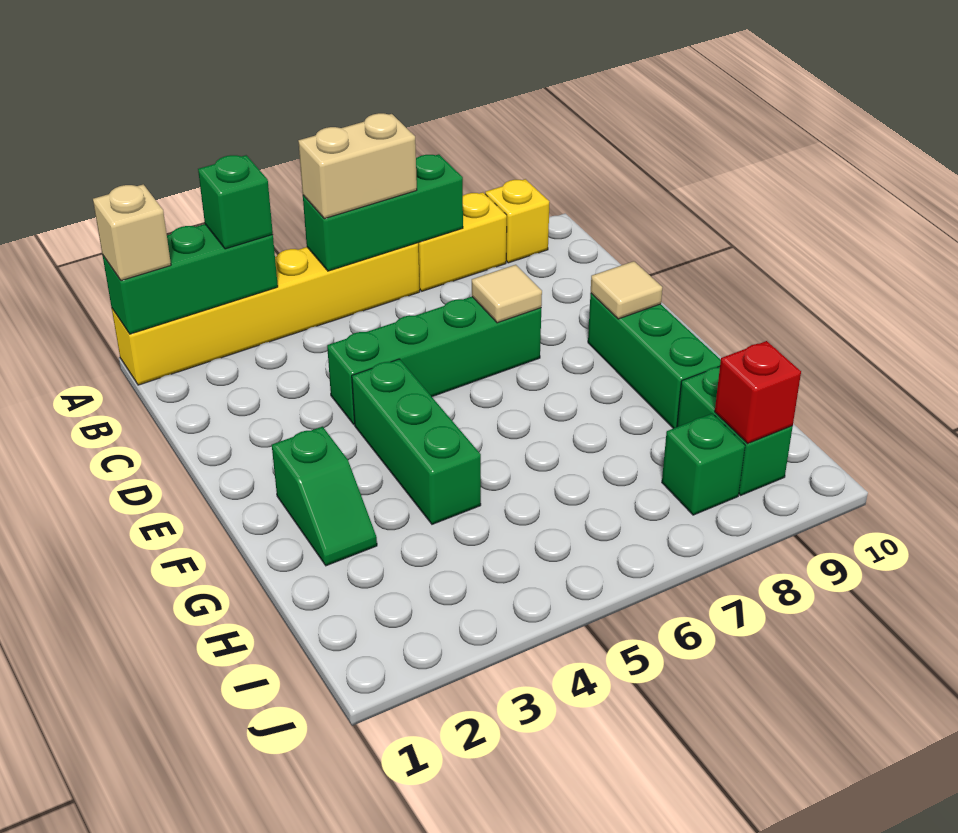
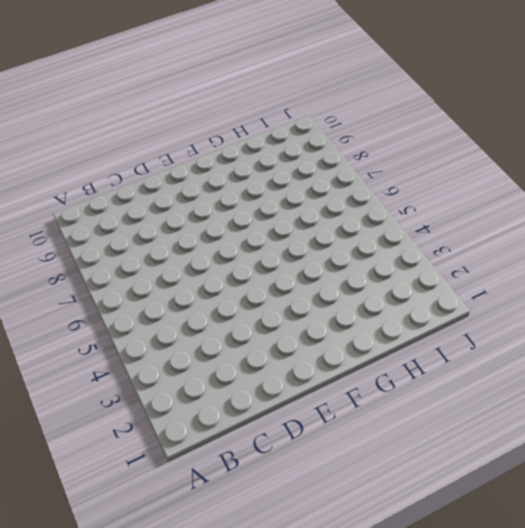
none -> yellow brick A1:A6 level 1
none -> yellow brick A7:A8 level 1
none -> yellow brick A9 level 1

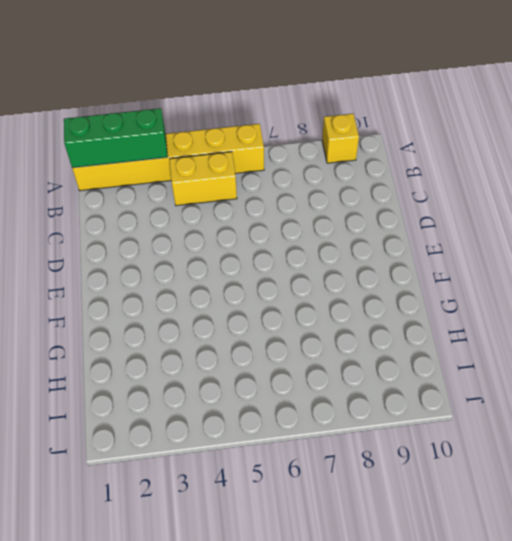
yellow brick B4:B5 level 1 -> yellow brick A7:A8 level 1
none -> green brick D4:D7 level 1
none -> green brick E4:G4 level 1
none -> green brick E9:G9 level 1

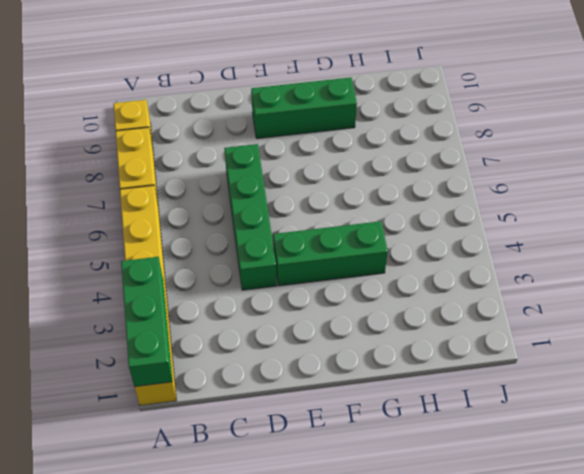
none -> green slope F2:G2 level 1 top F
none -> green brick H9:I9 level 1
none -> green brick I8 level 1

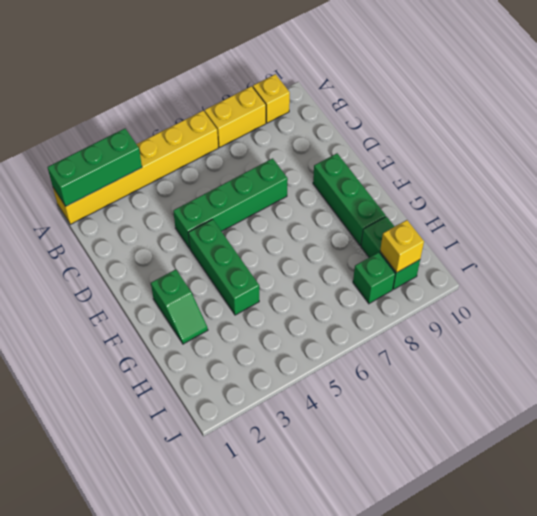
yellow brick I9 level 2 -> red brick I9 level 2
none -> green brick A5:A7 level 2
none -> tan tile D7 level 2
none -> tan tile E9 level 2

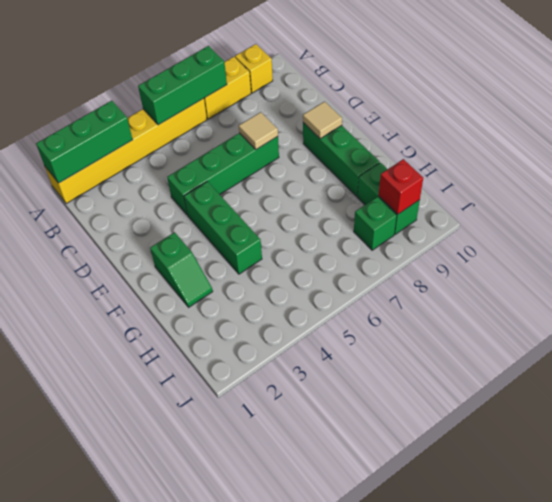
none -> tan brick A1 level 3
none -> green brick A3 level 3
none -> tan brick A5:A6 level 3

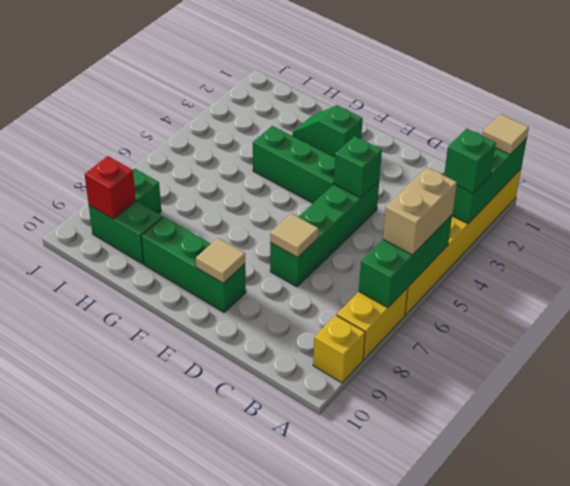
tan tile A1 level 3 -> tan brick A1 level 3
green brick D4 level 2 -> none

